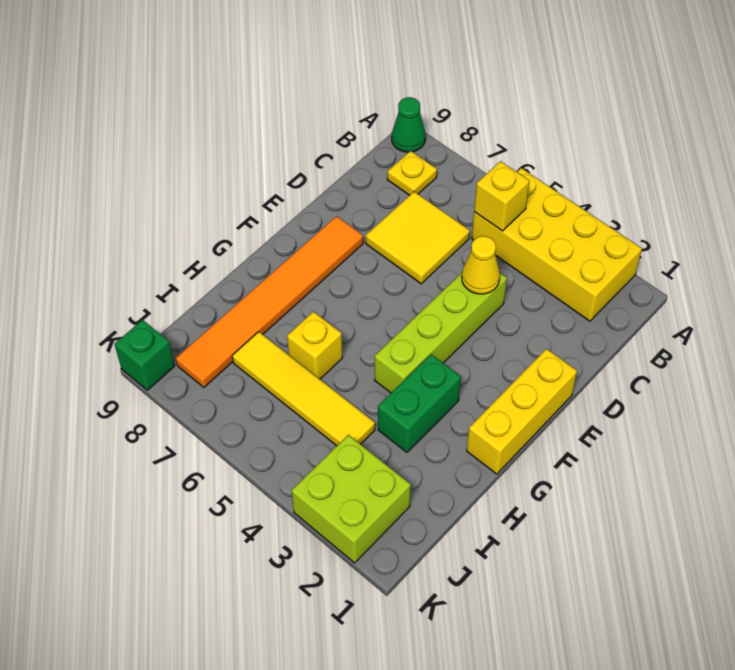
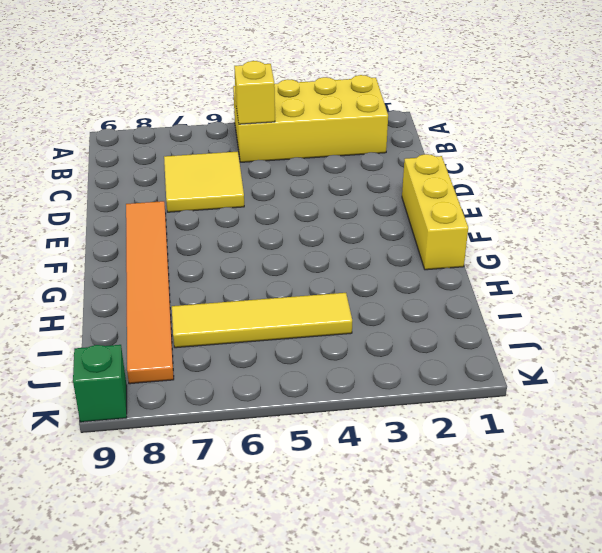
none -> green cone A9 level 1
none -> yellow plate B8 level 1
none -> lime brick D4:G4 level 1

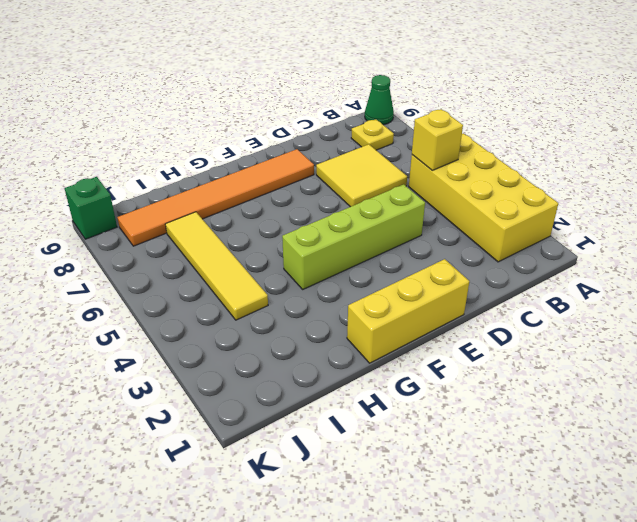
none -> green brick G3:H3 level 1
none -> yellow brick H6 level 1
none -> lime brick J2:K3 level 1

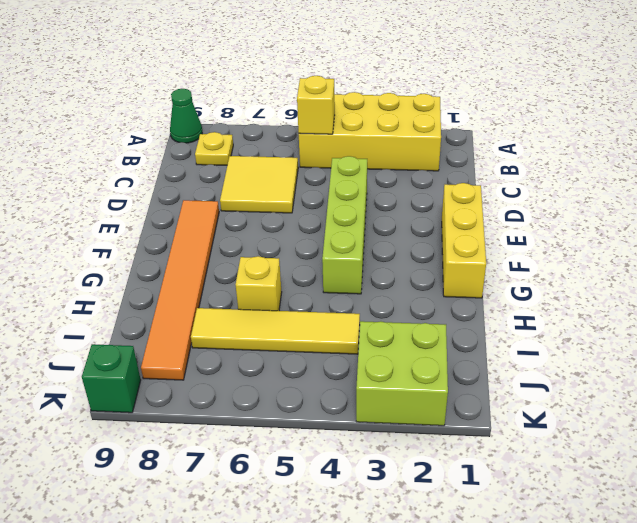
none -> green brick G3:H3 level 1
none -> yellow cone D4 level 2

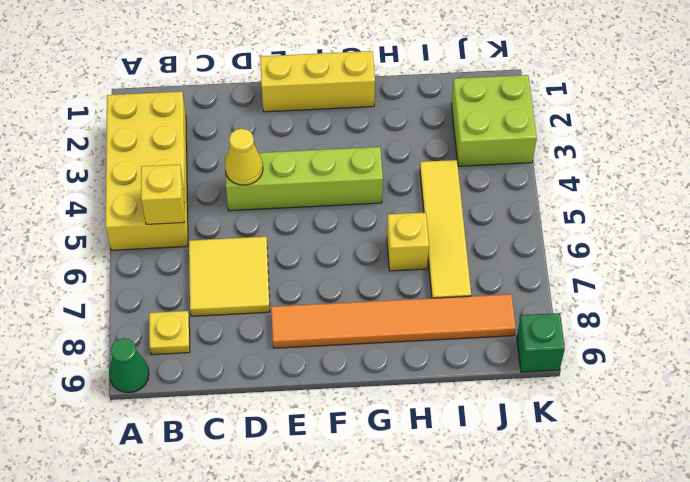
none -> green brick G3:H3 level 1

